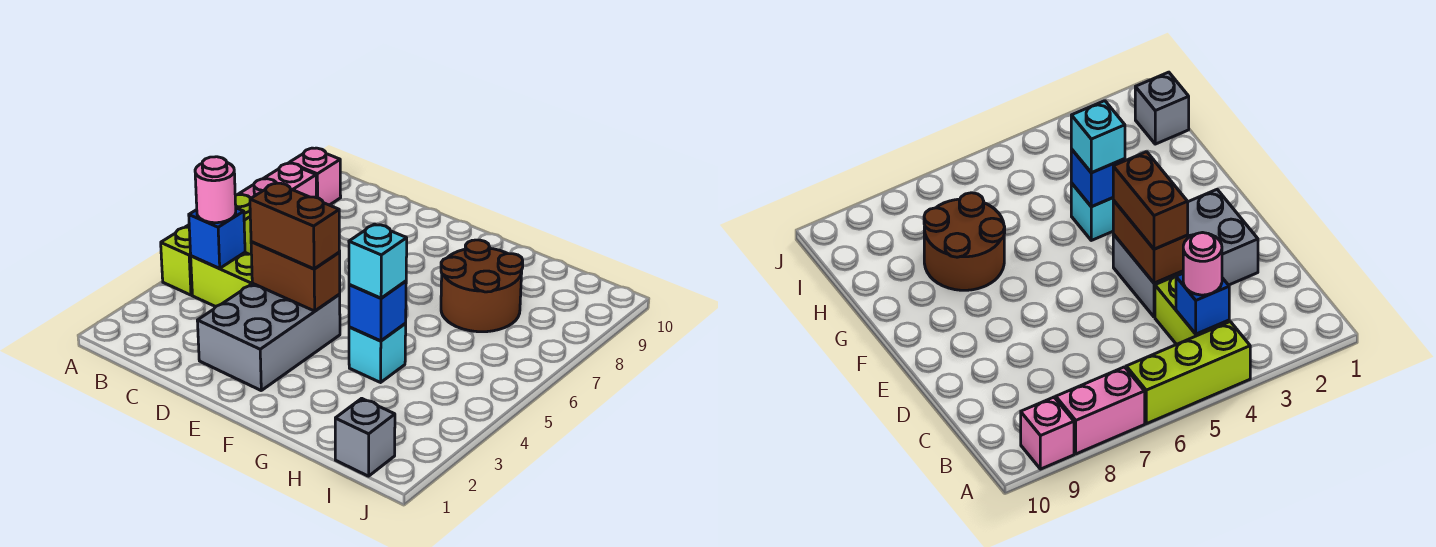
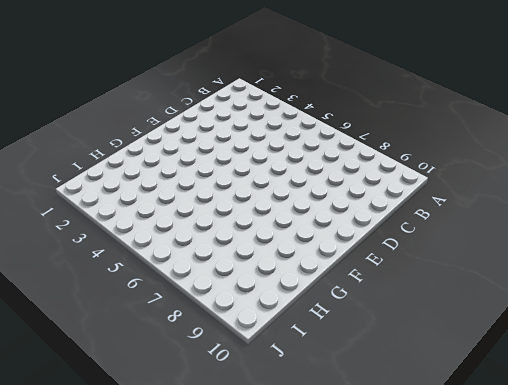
none -> lime brick A4:A6 level 1
none -> pink brick A7:A8 level 1
none -> pink brick A9 level 1

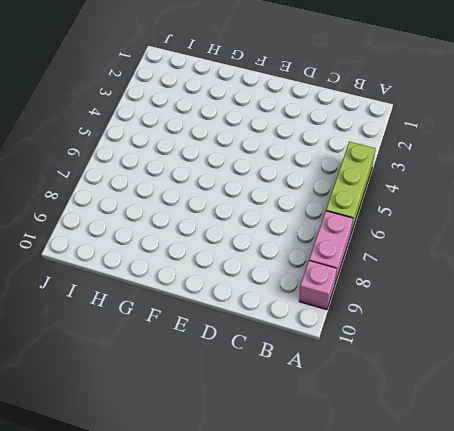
none -> lime brick B4:C4 level 1
none -> grey brick D2:E4 level 1
none -> cyan brick G4 level 1

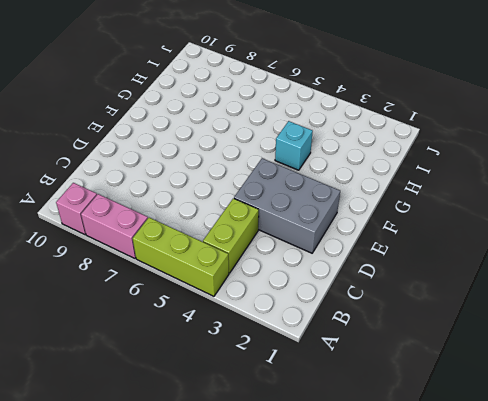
none -> brown round brick G7:H8 level 1
none -> grey brick I1 level 1
none -> blue brick B4 level 2

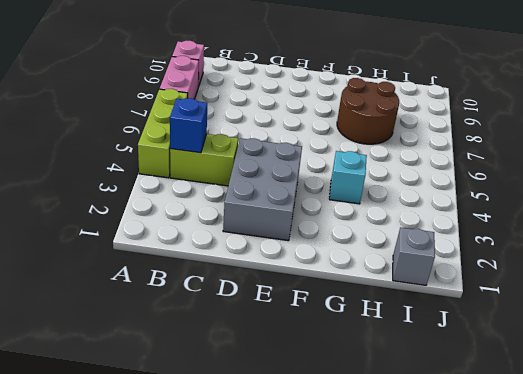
none -> brown brick D4:E4 level 2
none -> blue brick G4 level 2
none -> pink round brick B4 level 3

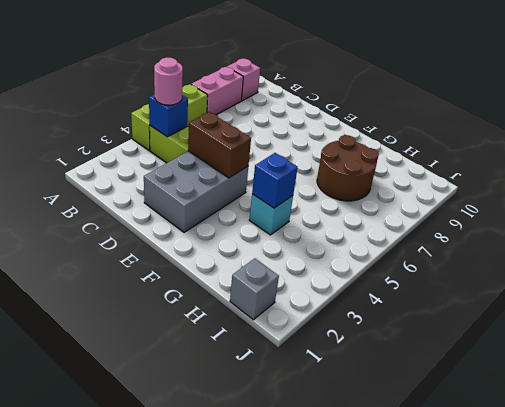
none -> brown brick D4:E4 level 3
none -> cyan brick G4 level 3

